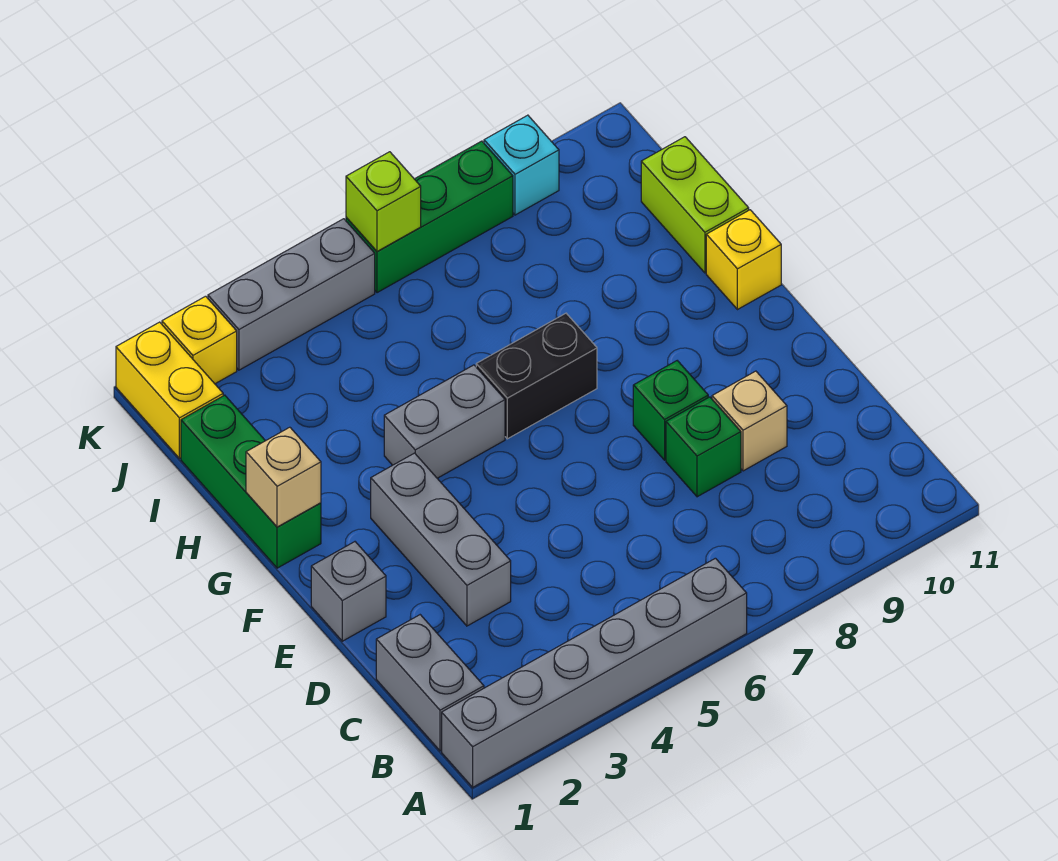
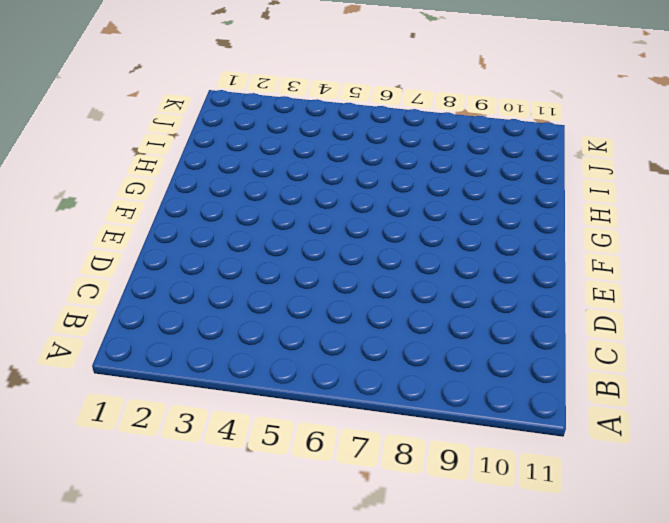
none -> grey brick A1:A6 level 1
none -> grey brick B1:C1 level 1
none -> grey brick D3:F3 level 1

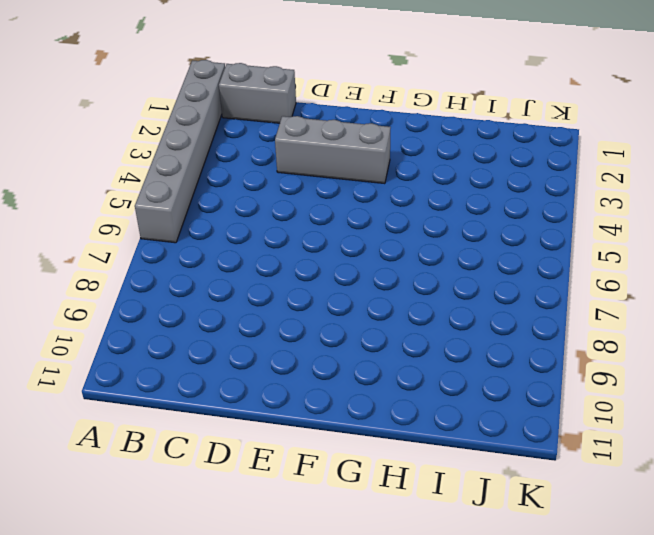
none -> green brick D8 level 1
none -> tan brick D9 level 1
none -> grey brick E1 level 1

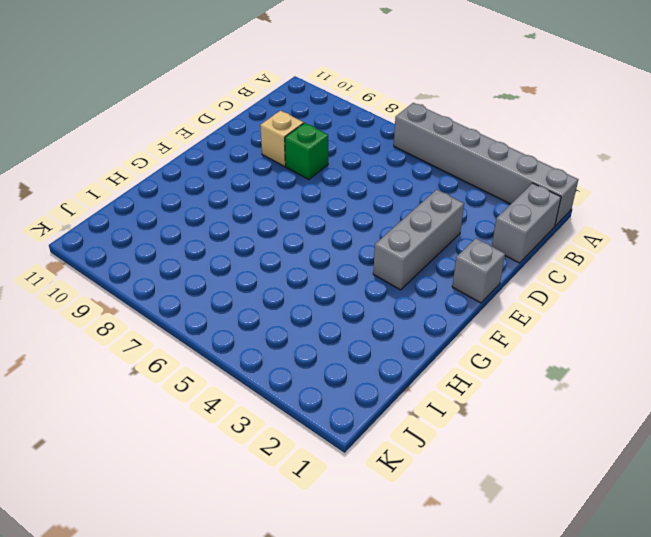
none -> green brick E8 level 1
none -> green brick G1:I1 level 1
none -> grey brick G4:G5 level 1

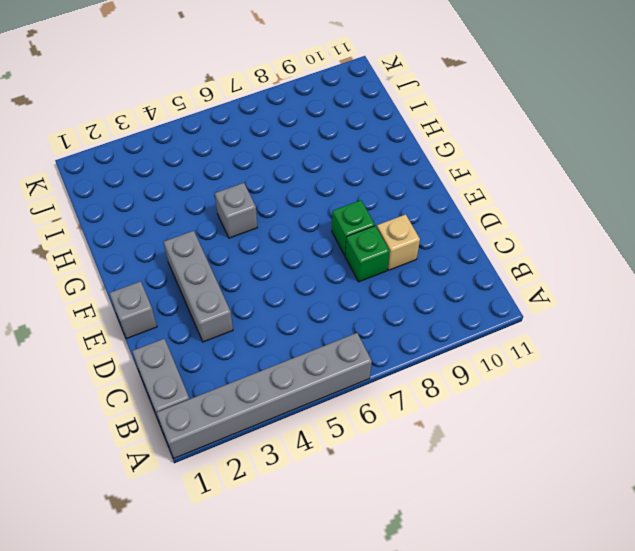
grey brick G5 level 1 -> grey brick G4:G5 level 1
none -> green brick G1:I1 level 1
none -> black brick G6:G7 level 1
none -> yellow brick G11 level 1

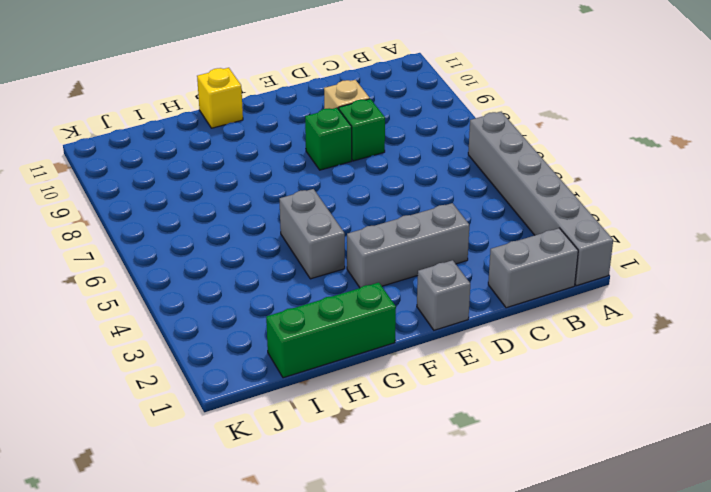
none -> black brick G6:G7 level 1
none -> lime brick H11:I11 level 1
none -> yellow brick J1:K1 level 1

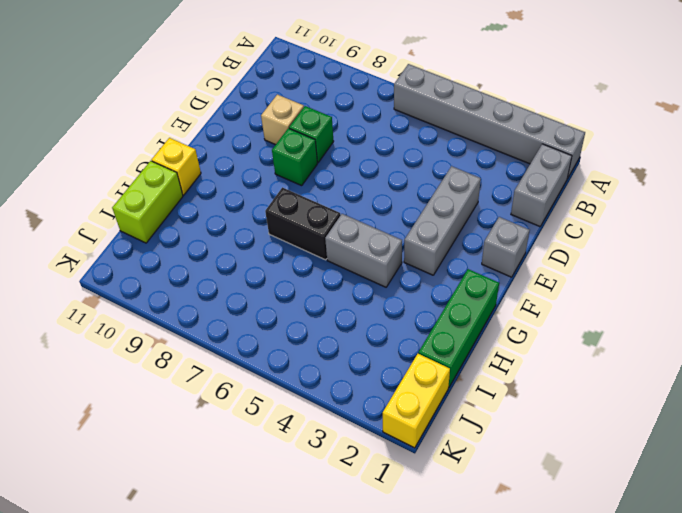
none -> yellow brick K2 level 1
none -> grey brick K3:K5 level 1
none -> green brick K6:K8 level 1

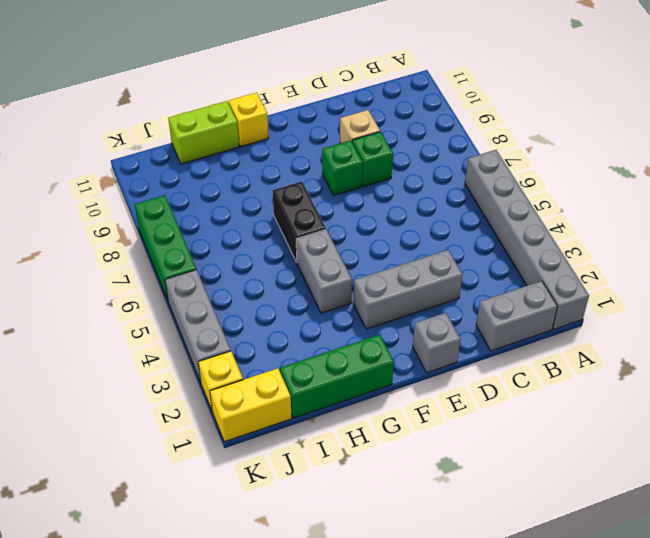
none -> cyan brick K9 level 1
none -> tan brick G1 level 2
none -> lime brick K6 level 2

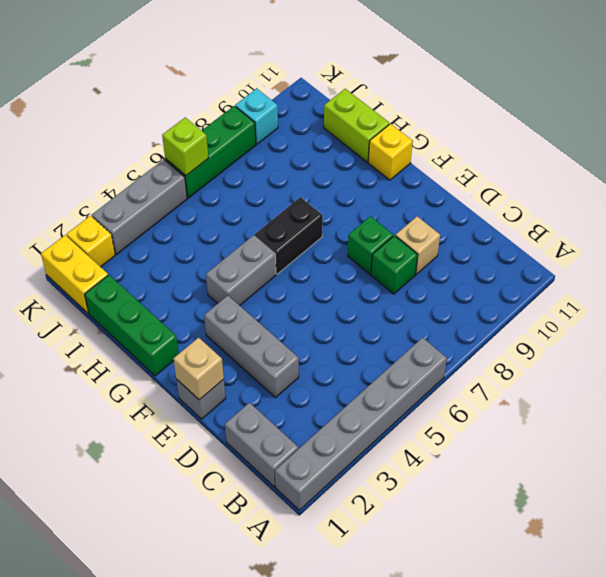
tan brick E1 level 2 -> tan brick G1 level 2

